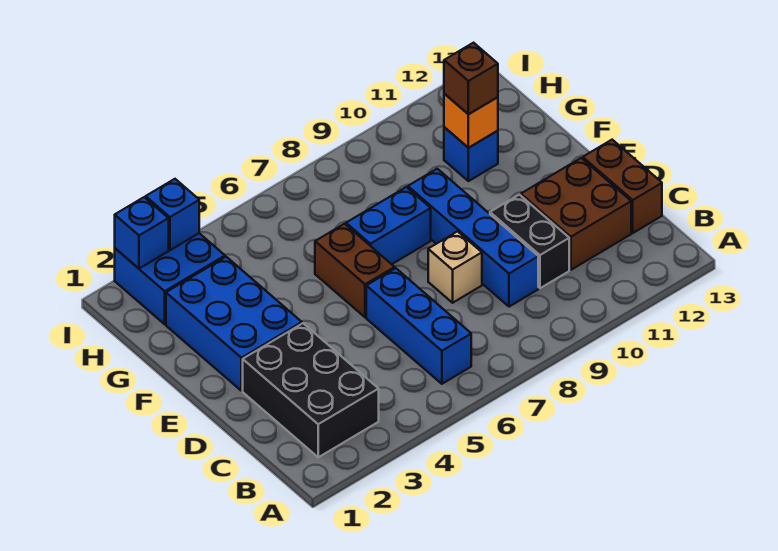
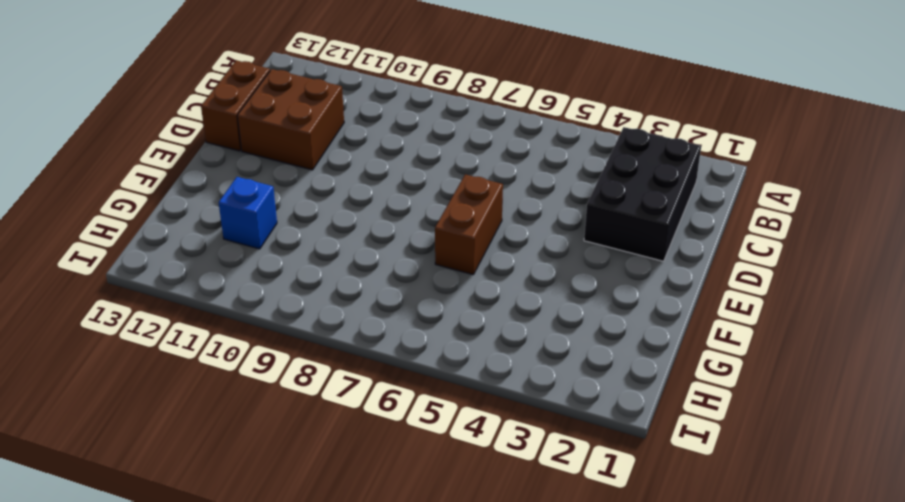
none -> blue brick B6:D6 level 1
none -> blue brick C9:F9 level 1
none -> black brick C10:D10 level 1

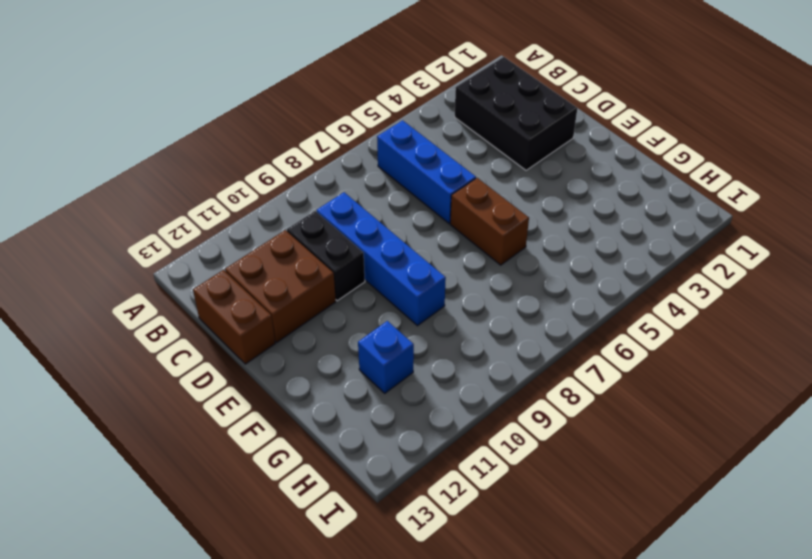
none -> tan brick D8 level 1
none -> blue brick E2:G3 level 1
none -> blue brick F7:F8 level 1

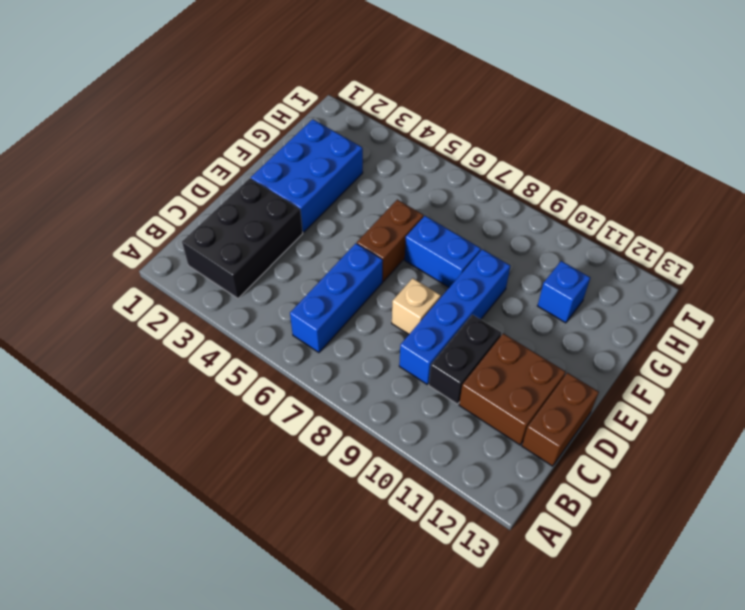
none -> blue brick H2:I3 level 1
none -> orange brick G11 level 2
none -> blue brick I2 level 2

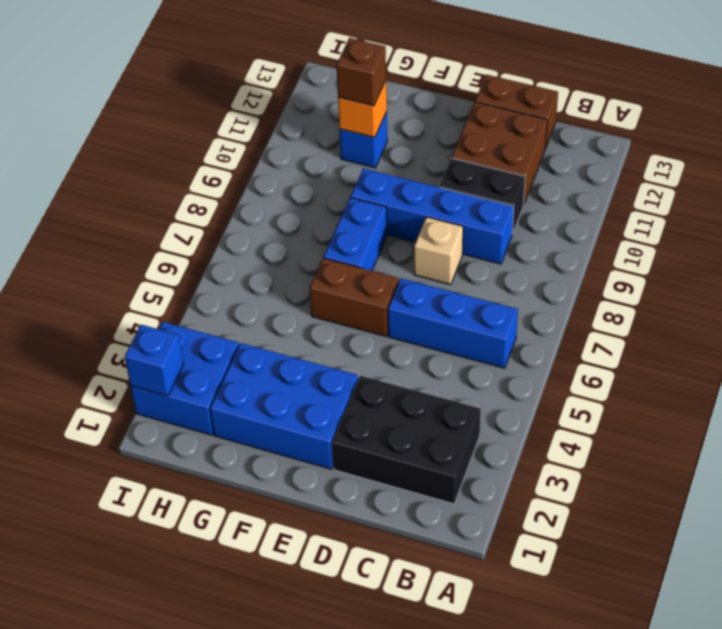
none -> blue brick I3 level 2

